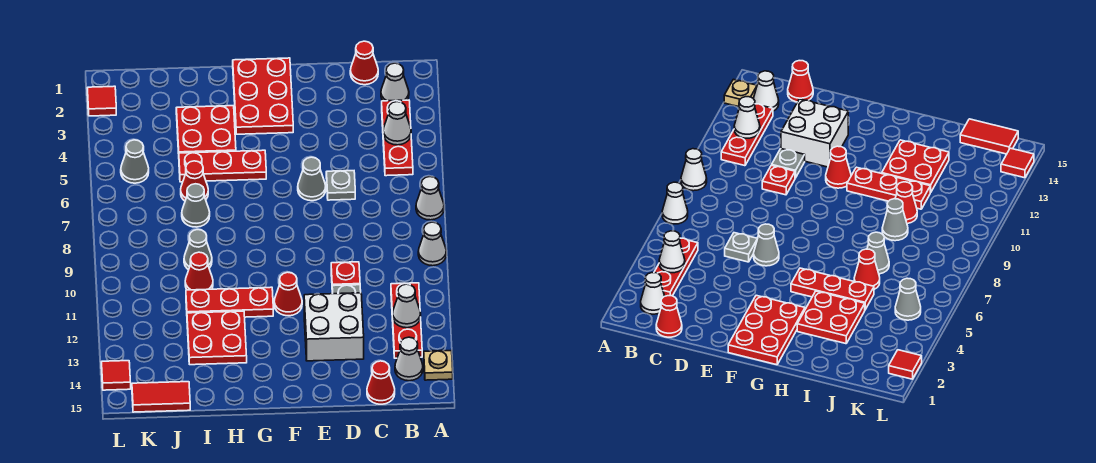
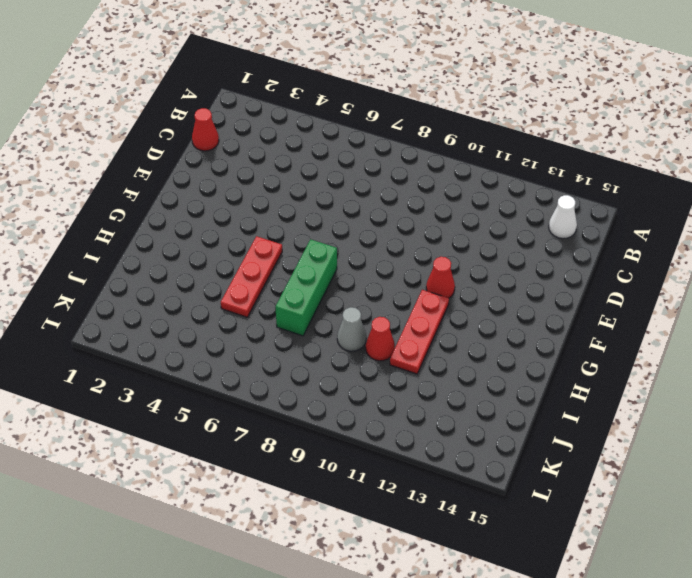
green brick G7:I7 level 1 -> grey cone I7 level 1
none -> white cone A7 level 1
none -> white cone A9 level 1
none -> tan plate A14 level 1
none -> white cone B2 level 1

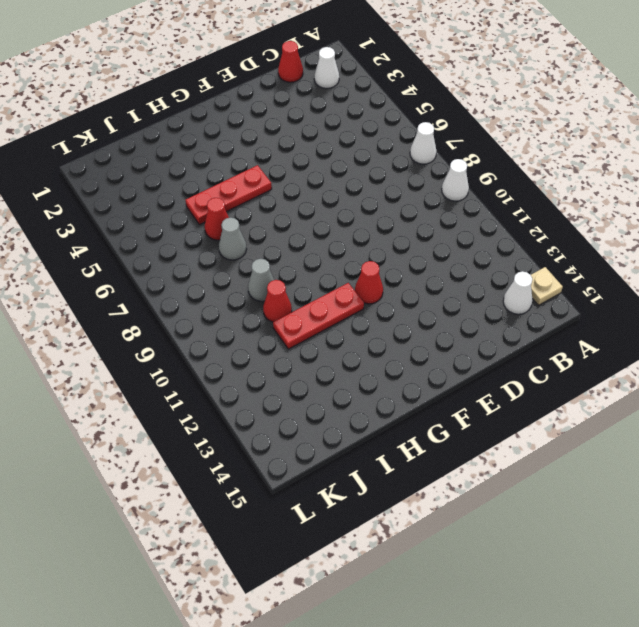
none -> red plate B3:B5 level 1
none -> red plate B11:B13 level 1
none -> red cone C15 level 1
none -> grey plate D6 level 1

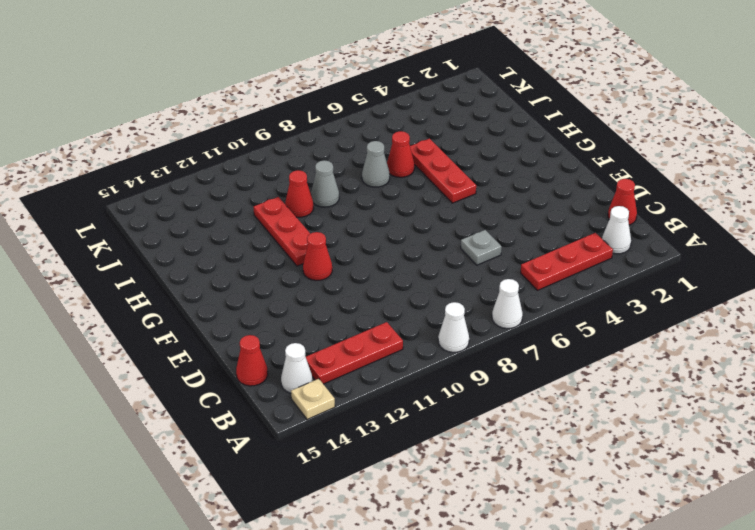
none -> red plate D10 level 1
none -> grey plate D11 level 1
none -> white brick D12:E13 level 1
none -> grey cone E6 level 1

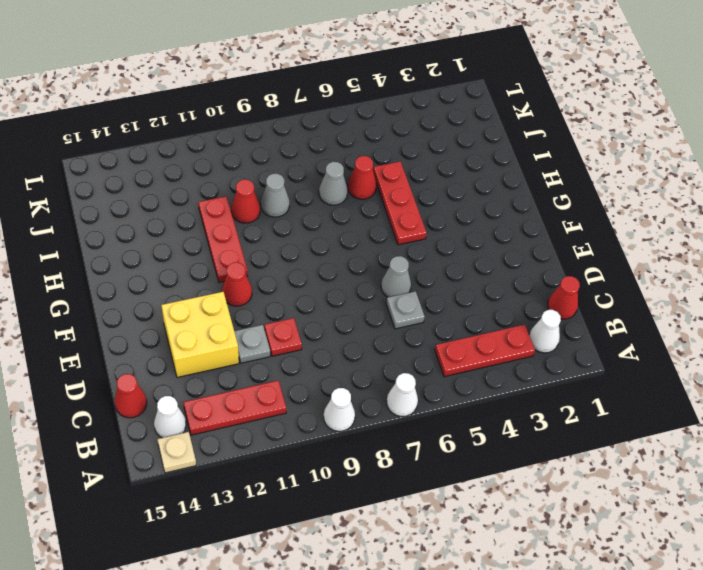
yellow brick D12:E13 level 1 -> white brick D12:E13 level 1
none -> red plate F1:G3 level 1
none -> red plate H3:I4 level 1
none -> red plate H12:I13 level 1
none -> red tile J15:K15 level 1

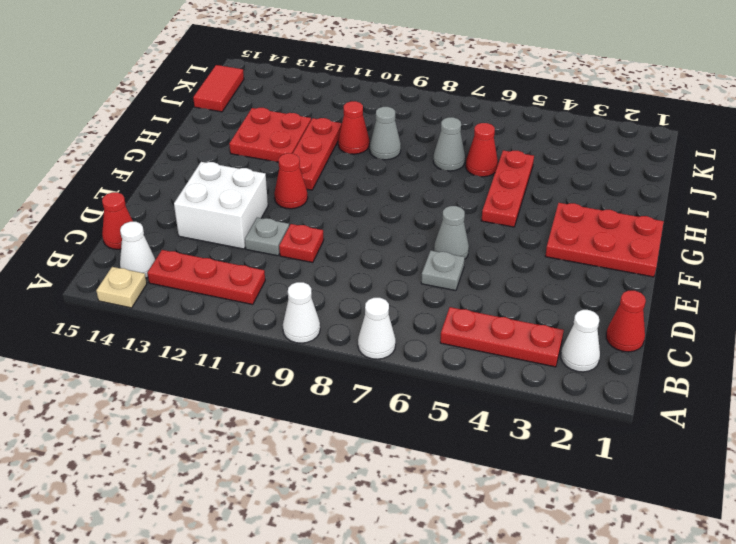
none -> red plate H3:I4 level 1
none -> grey cone K5 level 1
none -> red tile L2 level 1
none -> red tile L14 level 1

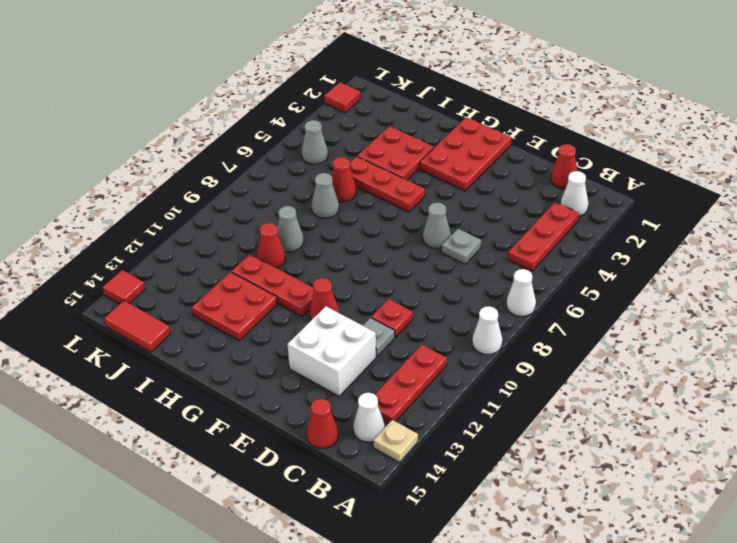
none -> white cone B4 level 2
none -> white cone B12 level 2

